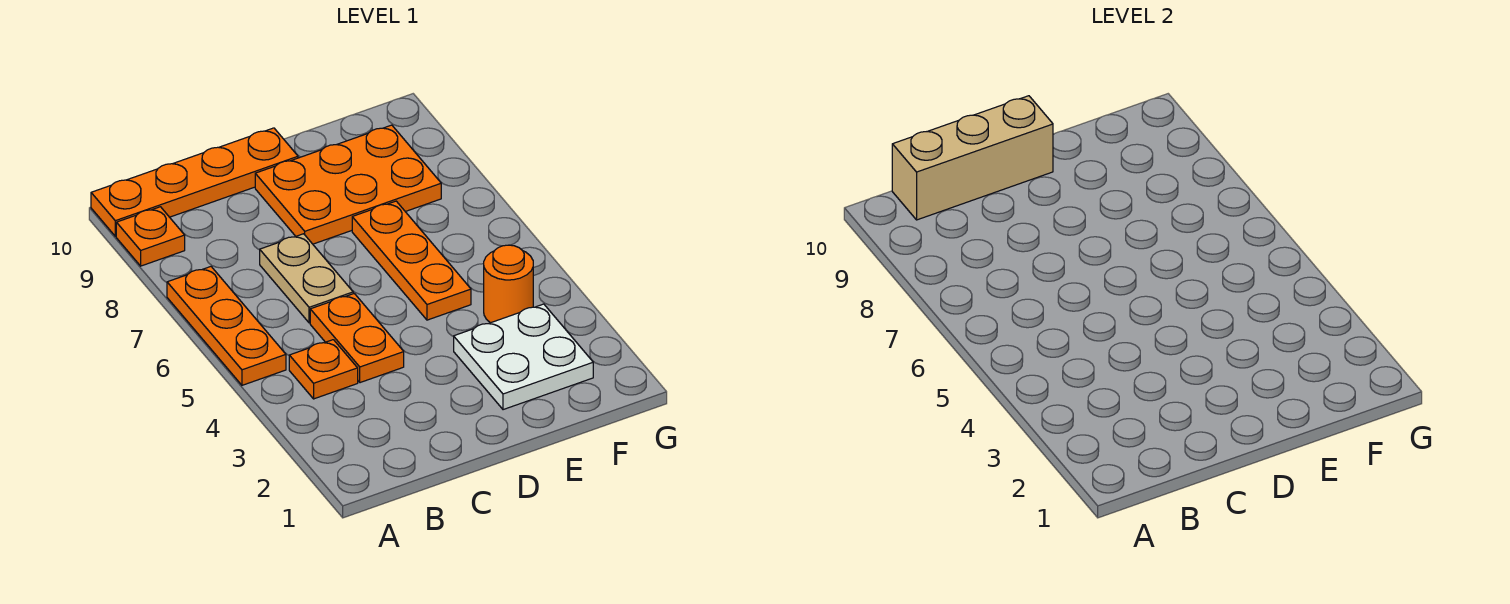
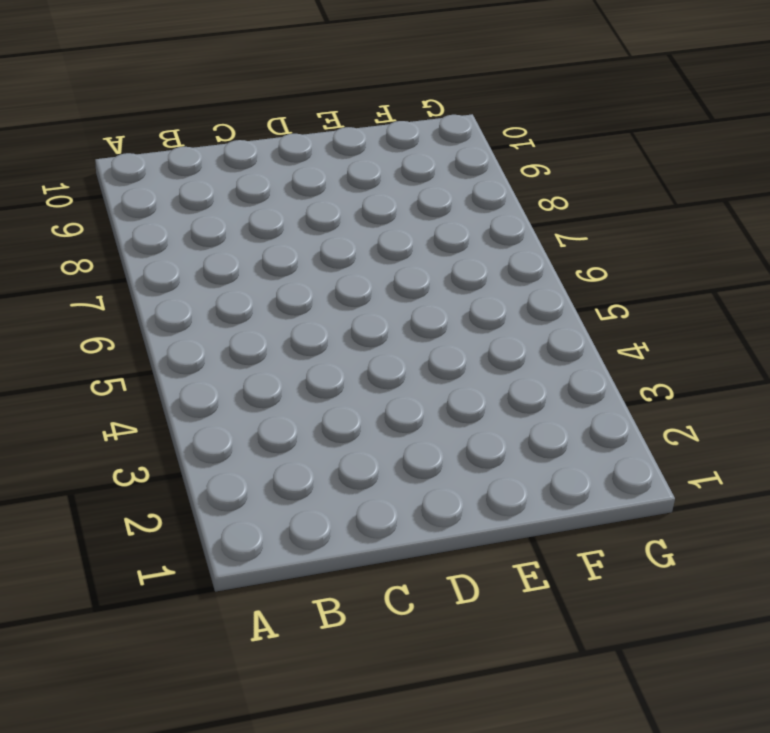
none -> orange plate A5:A7 level 1
none -> orange plate A9 level 1

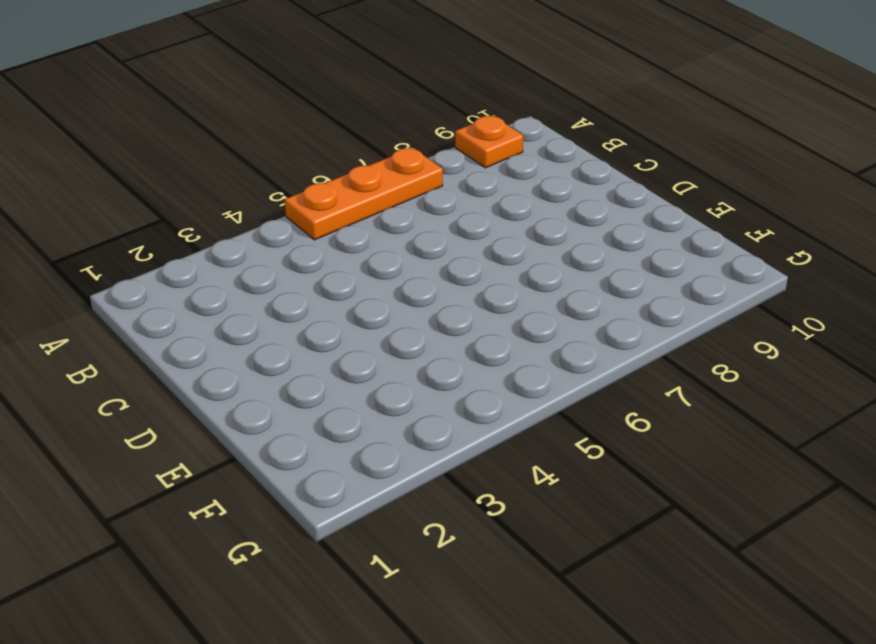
none -> orange plate A10:D10 level 1
none -> orange plate B4 level 1

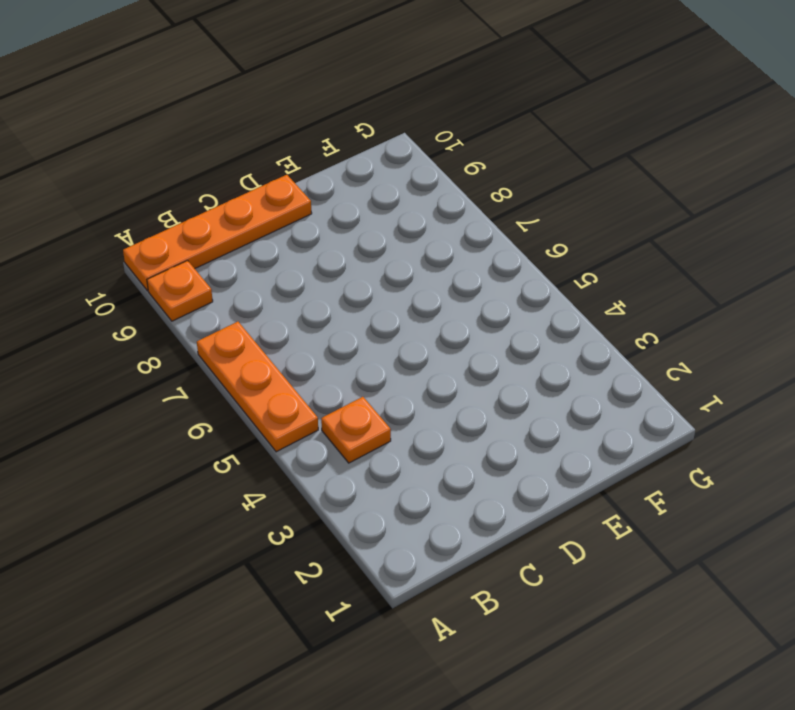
none -> orange plate C4:C5 level 1
none -> tan plate C6:C7 level 1

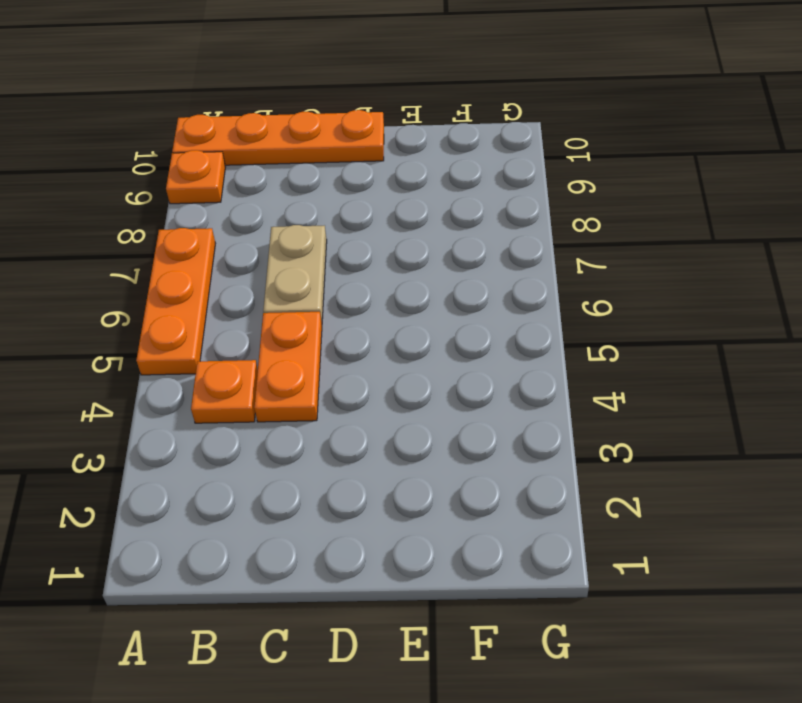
none -> orange plate D8:F9 level 1
none -> white plate E2:F3 level 1

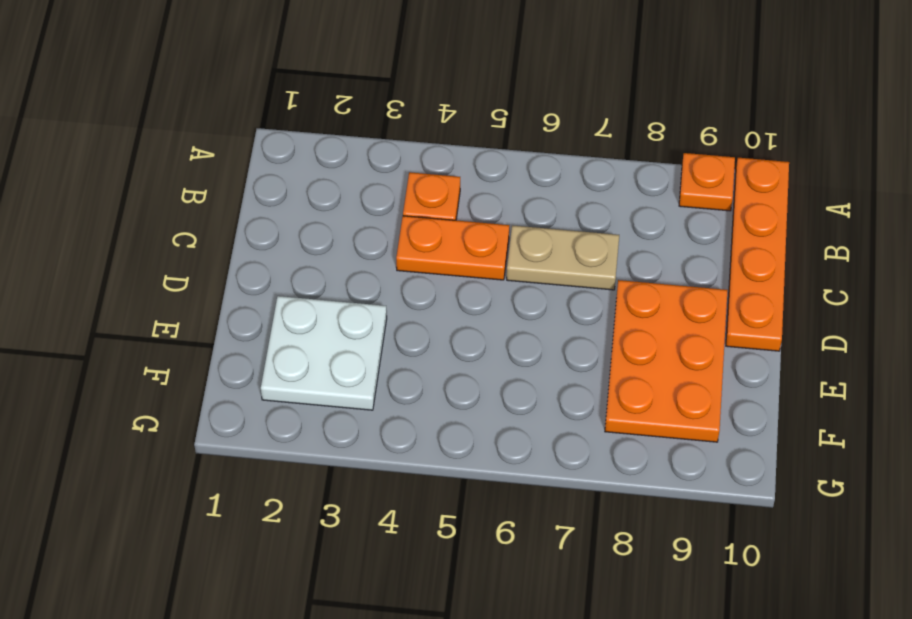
none -> orange plate A5:A7 level 1
none -> orange plate E5:E7 level 1

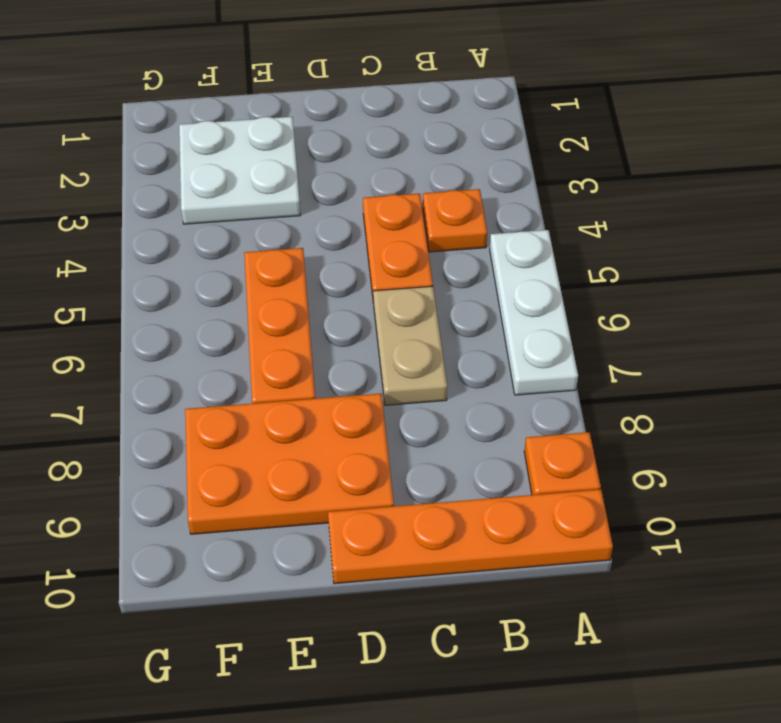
white plate A5:A7 level 1 -> orange plate A5:A7 level 1
none -> orange round brick F4 level 1
none -> tan brick B10:D10 level 2

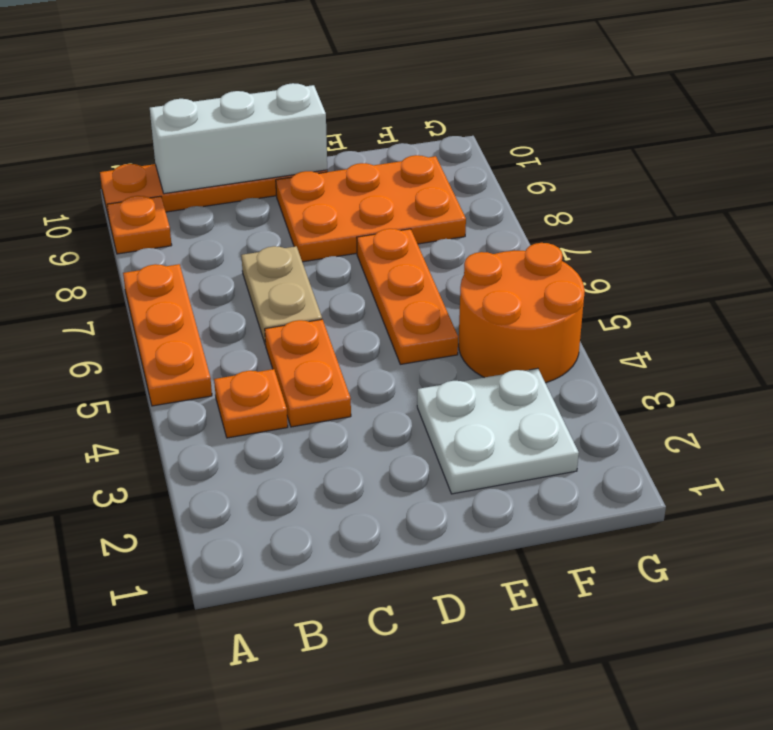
white brick B10:D10 level 2 -> tan brick B10:D10 level 2
orange round brick F4:G5 level 1 -> orange round brick F4 level 1

